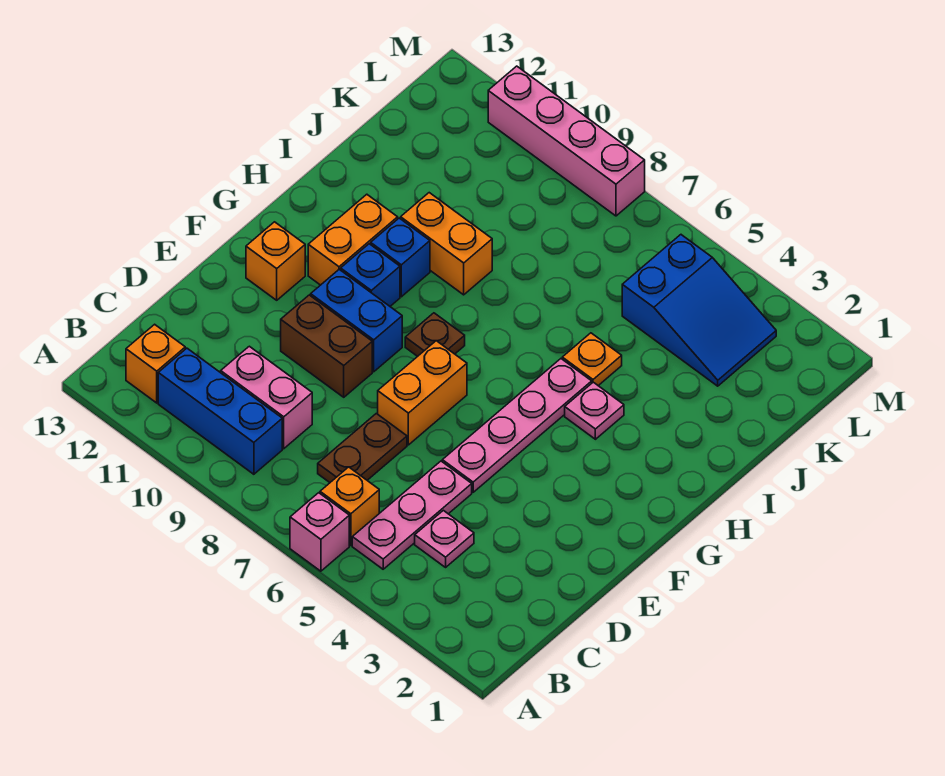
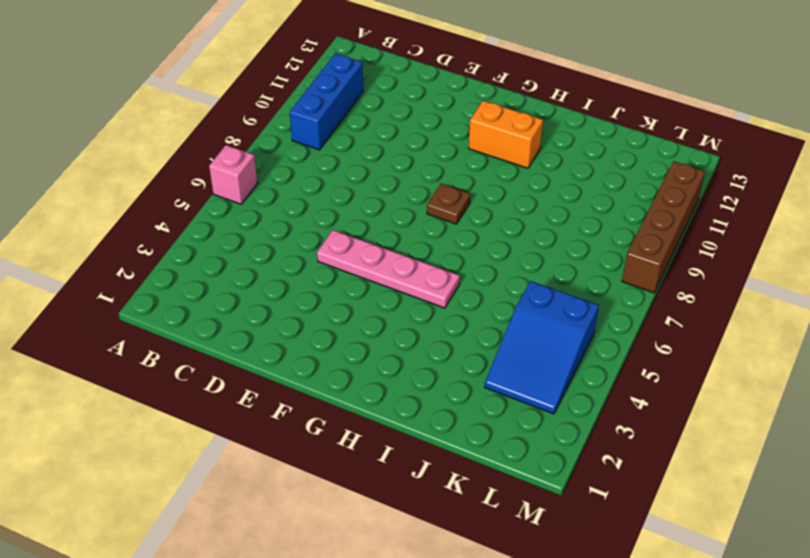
brown brick M8:M11 level 1 -> pink brick M8:M11 level 1
none -> pink plate B5:D5 level 1
none -> orange brick B6 level 1
none -> orange brick B12 level 1

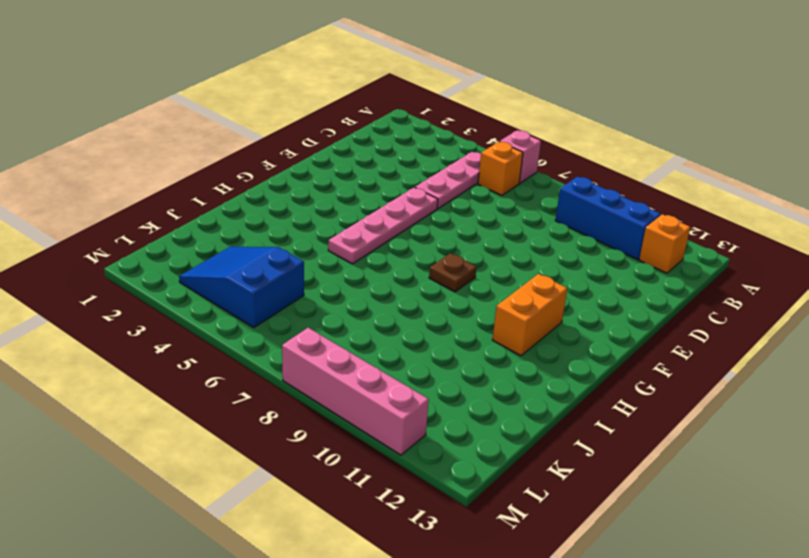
none -> pink plate C4 level 1
none -> brown plate C7:D7 level 1
none -> pink brick C9:C10 level 1

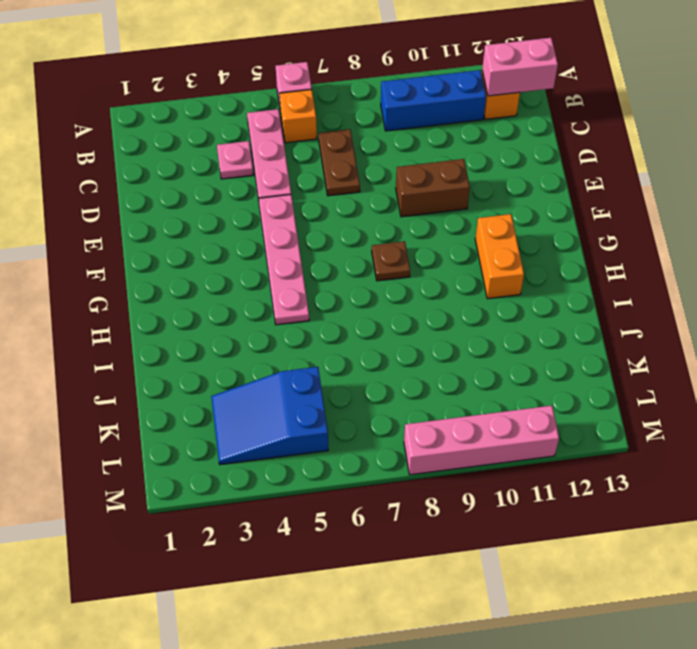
pink brick B12:B13 level 2 -> pink brick C9:C10 level 1
none -> orange brick E7:F7 level 1
none -> blue brick F9:F10 level 1
none -> orange brick F12 level 1

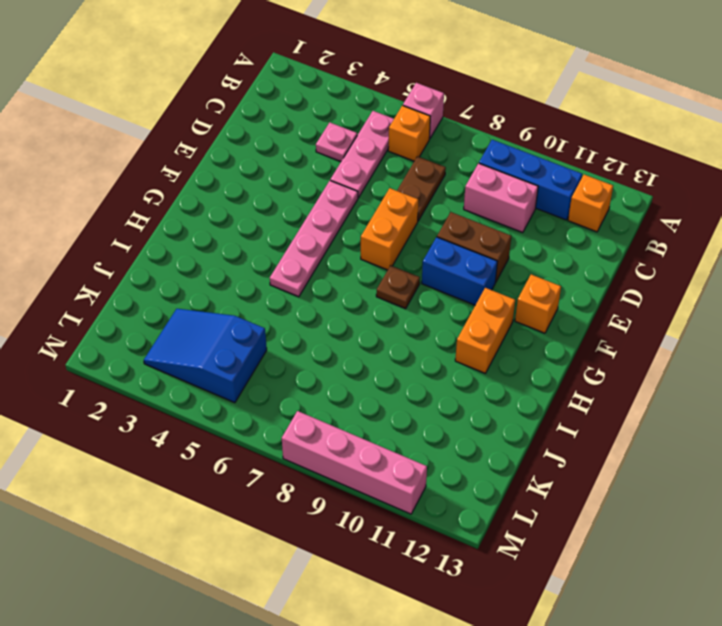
none -> blue brick G10 level 1
none -> pink plate H4 level 1
none -> blue brick H10 level 1

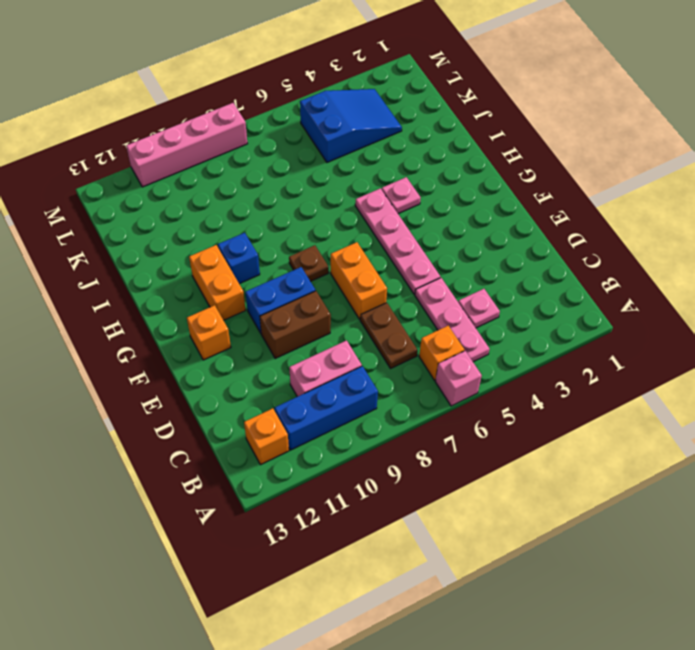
none -> blue brick G10 level 1
none -> orange plate I5 level 1
none -> orange brick I9:I10 level 1

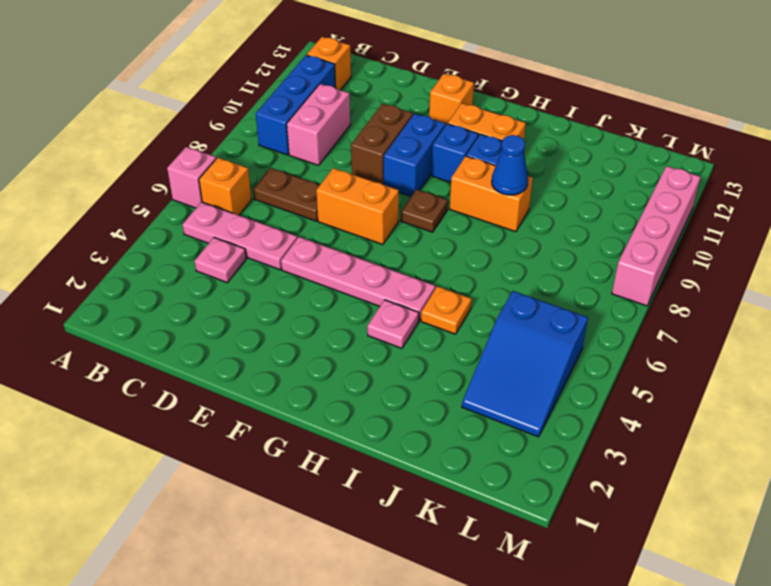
orange brick H9:I9 level 1 -> orange brick I9:I10 level 1
blue cone I9 level 2 -> none

